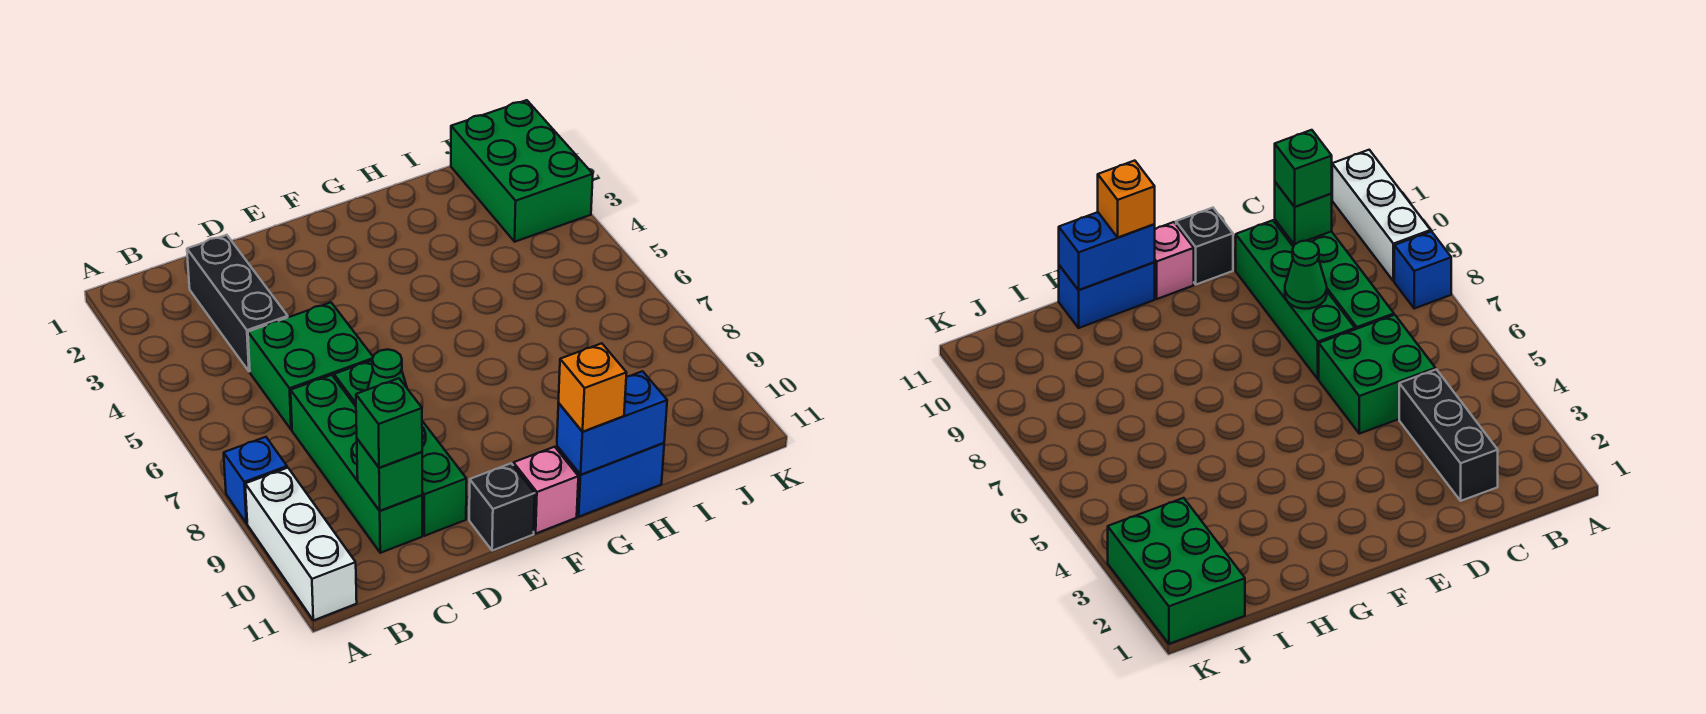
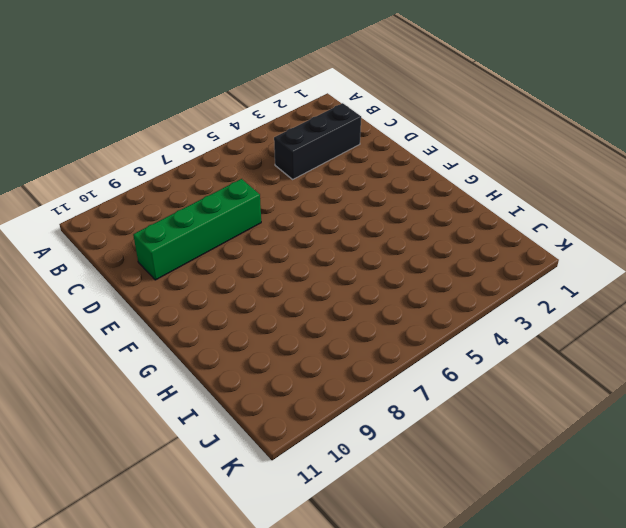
none -> blue brick A8 level 1
none -> white brick A9:A11 level 1
none -> green brick C5:D6 level 1

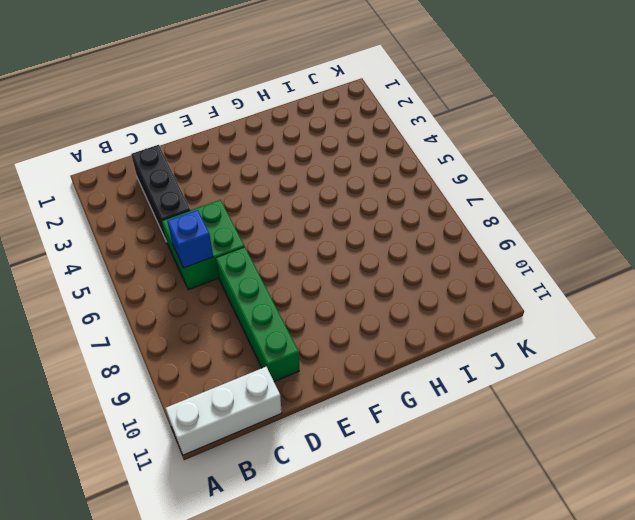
white brick A11:C11 level 1 -> white brick A9:A11 level 1
blue brick C6 level 2 -> blue brick A8 level 1
none -> green brick C7:C10 level 1
none -> black brick E11 level 1
none -> pink brick F11 level 1

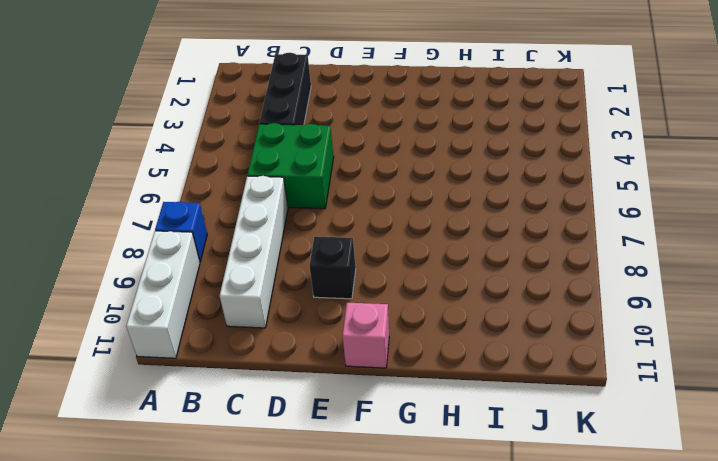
white brick C7:C10 level 1 -> green brick C7:C10 level 1
black brick E9 level 1 -> black brick E11 level 1
none -> green brick D7:D10 level 1
none -> blue brick G11:H11 level 1
none -> green brick J1:K3 level 1

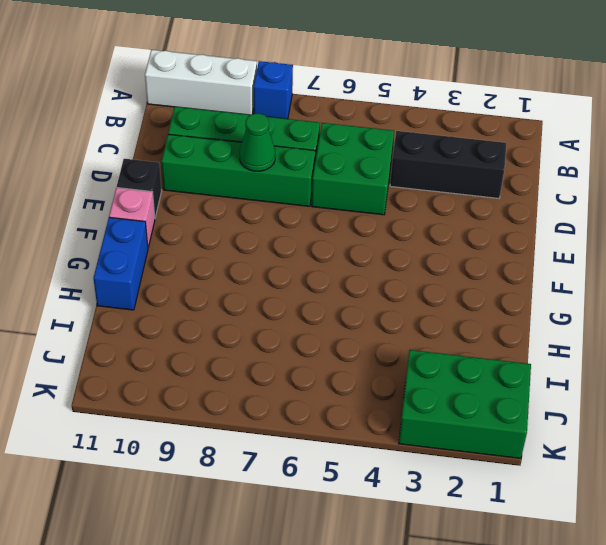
none -> green brick C10 level 2
none -> blue brick G11:H11 level 2
none -> green brick C10 level 3

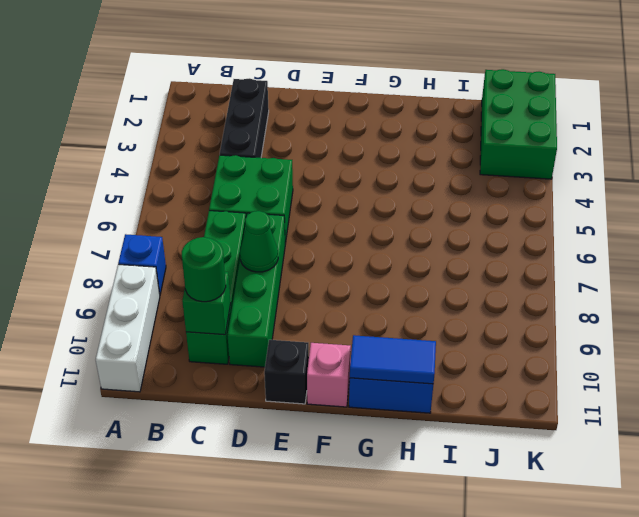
green round brick C10 level 3 -> green brick C10 level 3
blue tile G11:H11 level 2 -> blue brick G11:H11 level 2
none -> orange brick G11 level 3

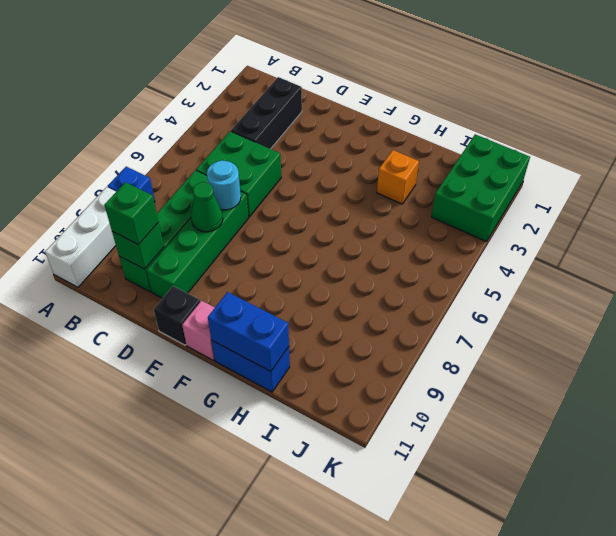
cyan round brick D7 level 2 -> none
orange brick H3 level 1 -> orange brick G11 level 3

